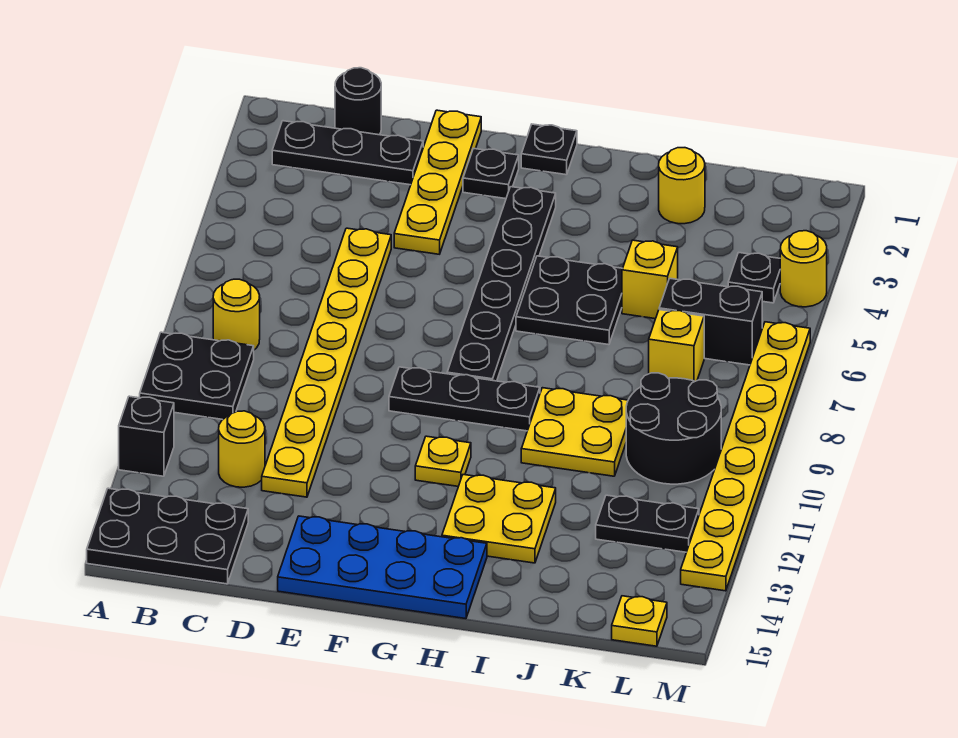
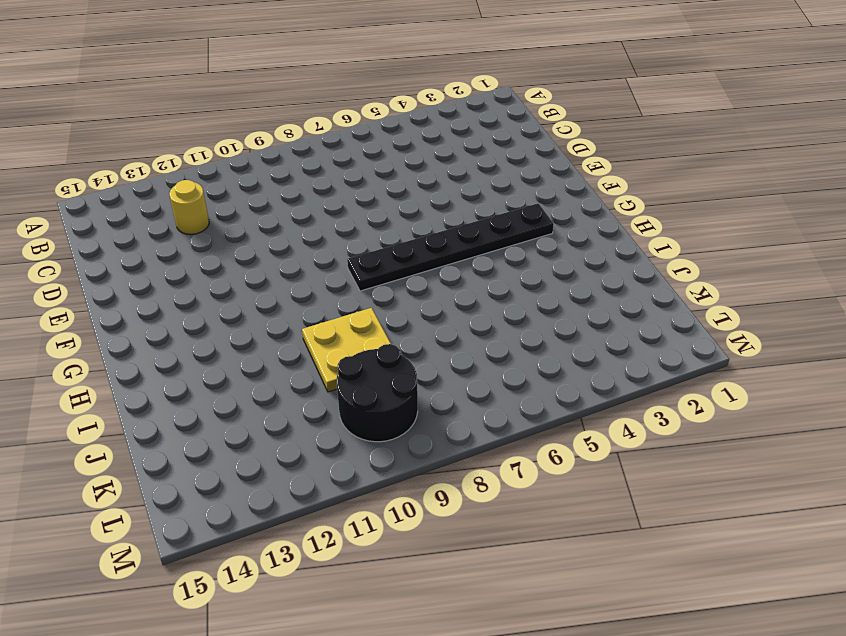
none -> black plate A9:B10 level 1
none -> black brick A12 level 1
none -> black plate A14:C15 level 1

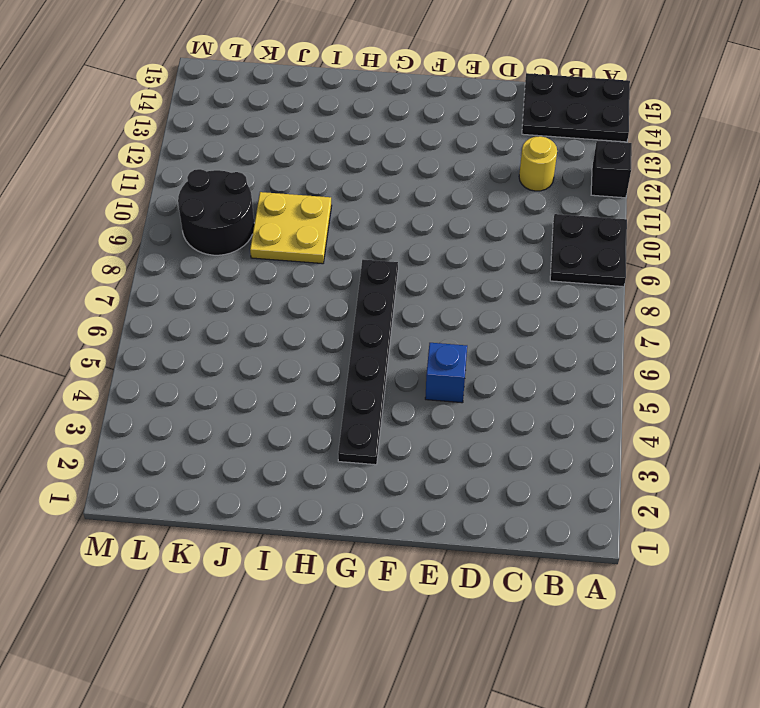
blue brick E5 level 1 -> none
none -> black plate B2:D2 level 1
none -> yellow round brick B8 level 1
none -> black round brick C1 level 1

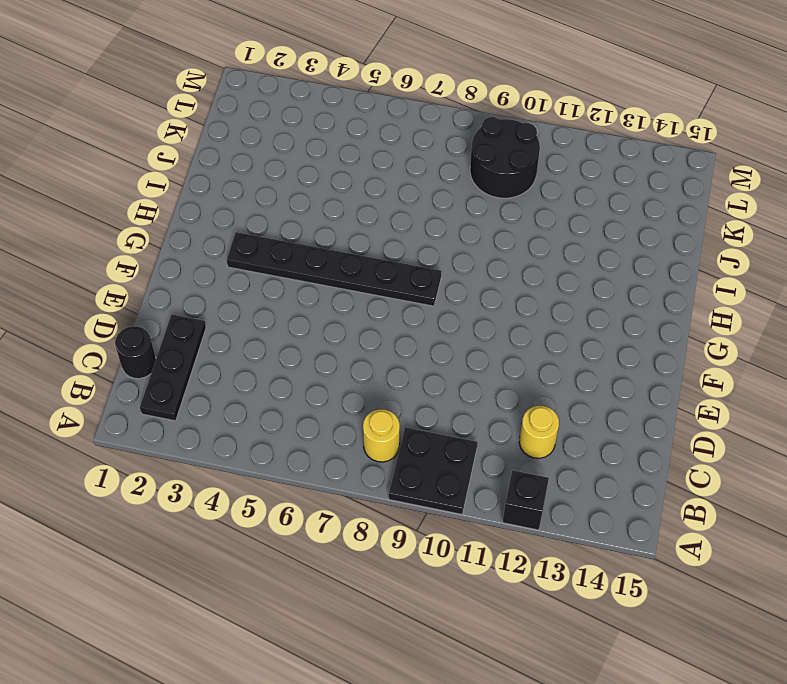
none -> black plate A14:C15 level 1
none -> yellow plate D5:D12 level 1
none -> yellow plate E1:E4 level 1

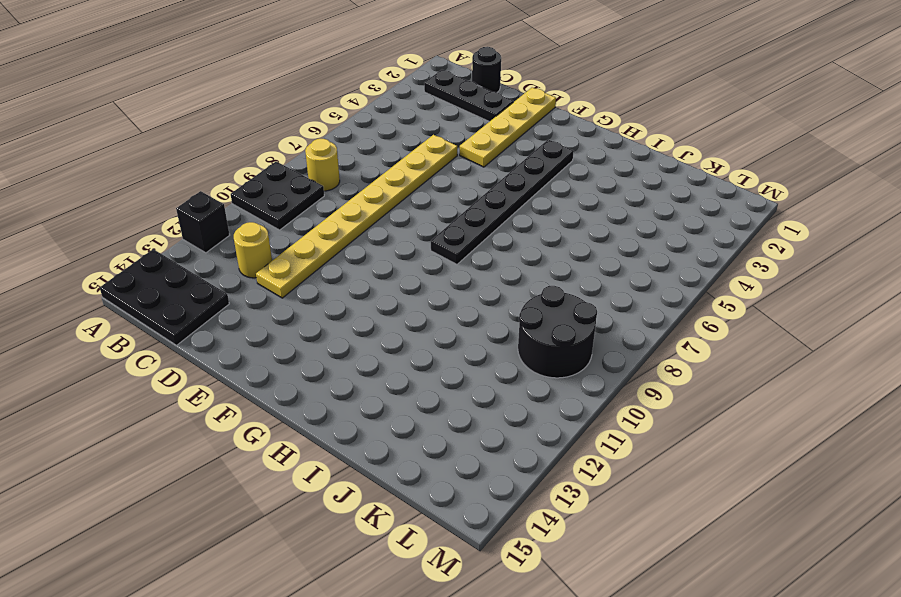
none -> blue plate E14:H15 level 1
none -> black plate F2 level 1
none -> black plate F9:H9 level 1

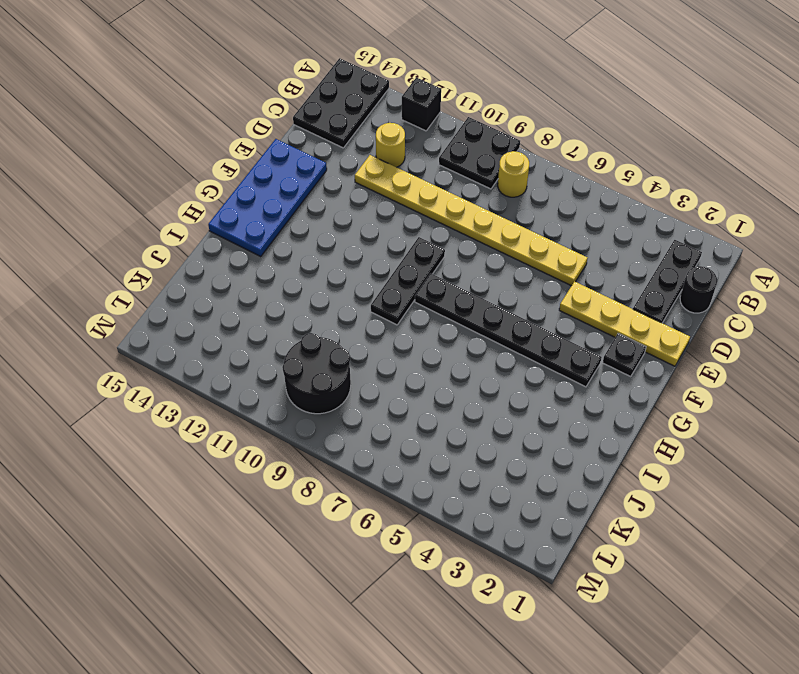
none -> black plate G1 level 1
none -> yellow plate G11 level 1
none -> black plate H5:I6 level 1

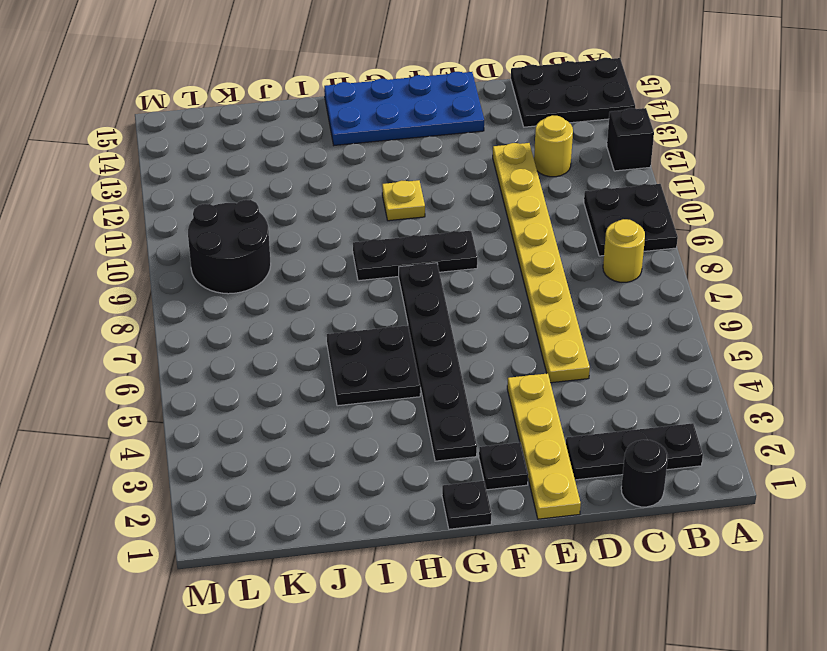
none -> yellow plate H12:I13 level 1
none -> yellow plate I9:J10 level 1
none -> yellow round brick J2 level 1

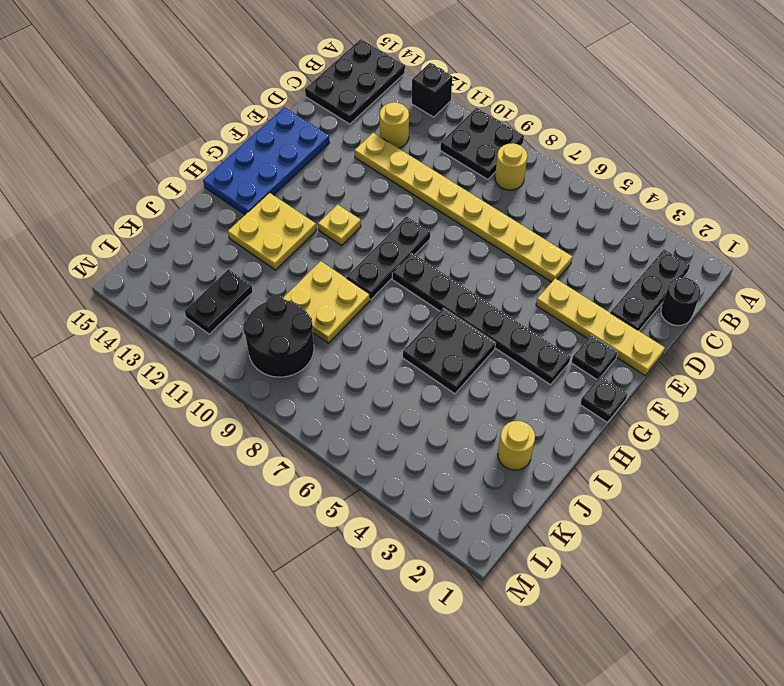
none -> yellow brick J5 level 1
none -> black brick K6:L6 level 1
none -> yellow brick K7 level 1

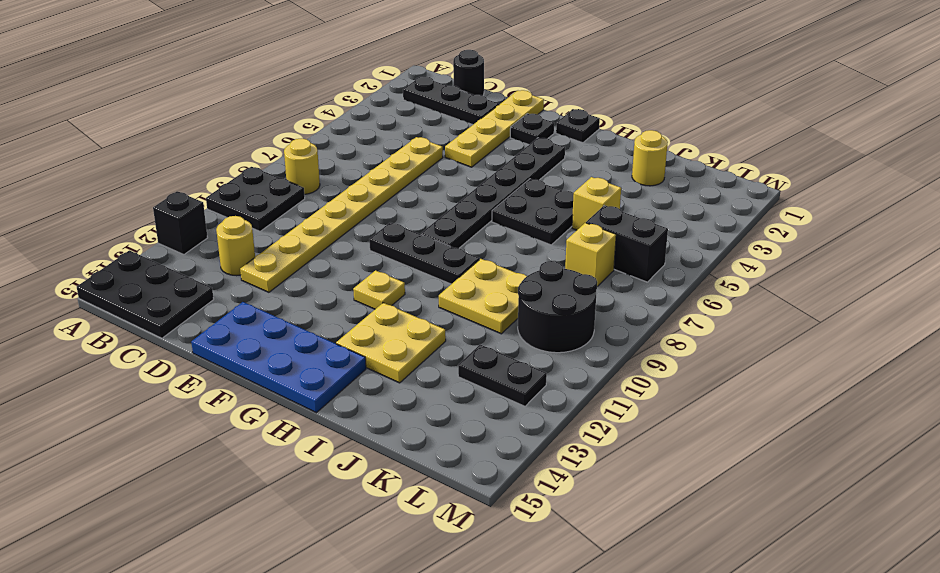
none -> black plate L4 level 1
none -> yellow plate L15 level 1
none -> yellow round brick M4 level 1

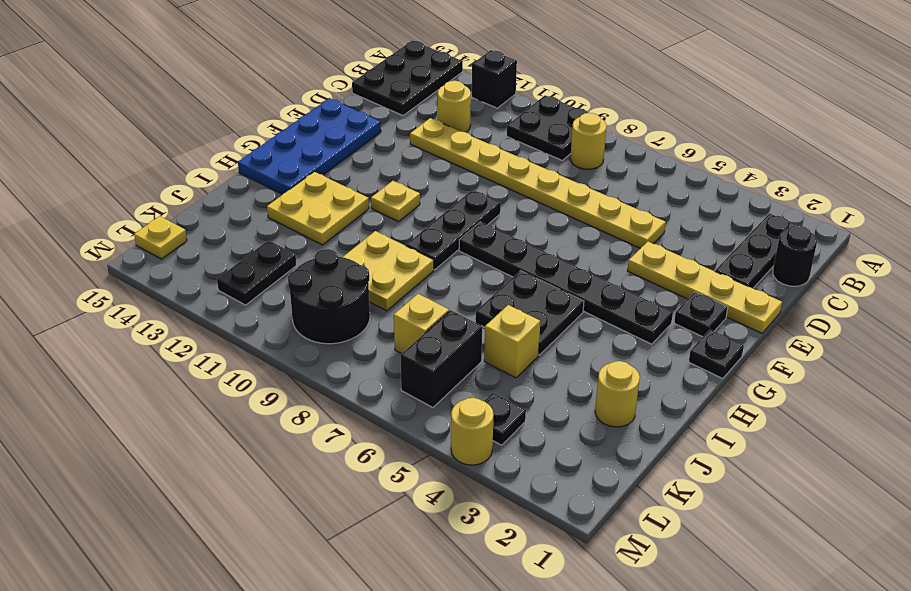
none -> yellow plate M6:M13 level 1

